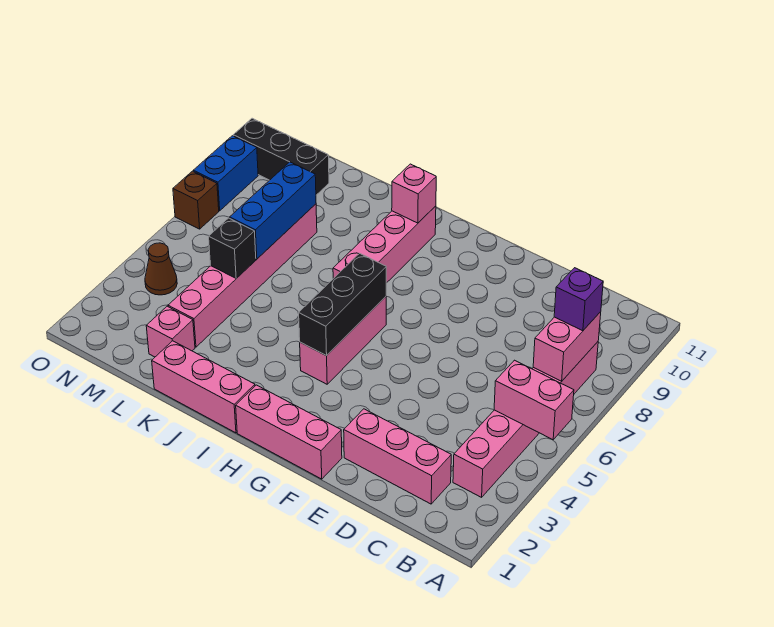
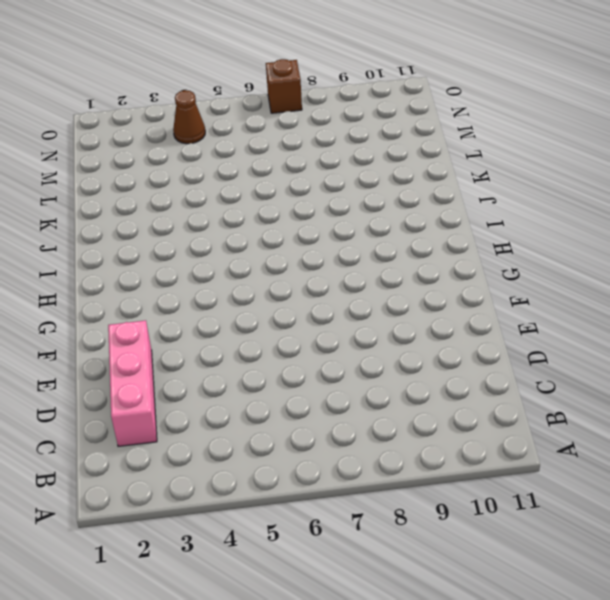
none -> pink brick B3:B8 level 1
none -> pink brick F1:H1 level 1
none -> pink brick H4:H6 level 1

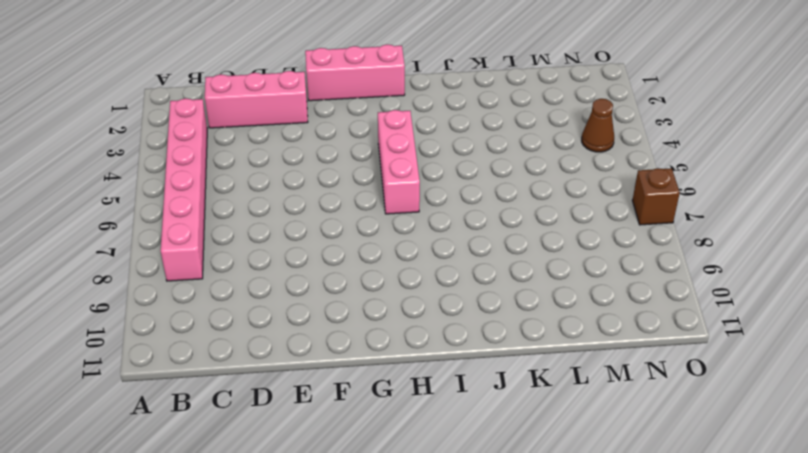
none -> pink brick I1:K1 level 1
none -> pink brick I7:I10 level 1
none -> pink brick L2 level 1

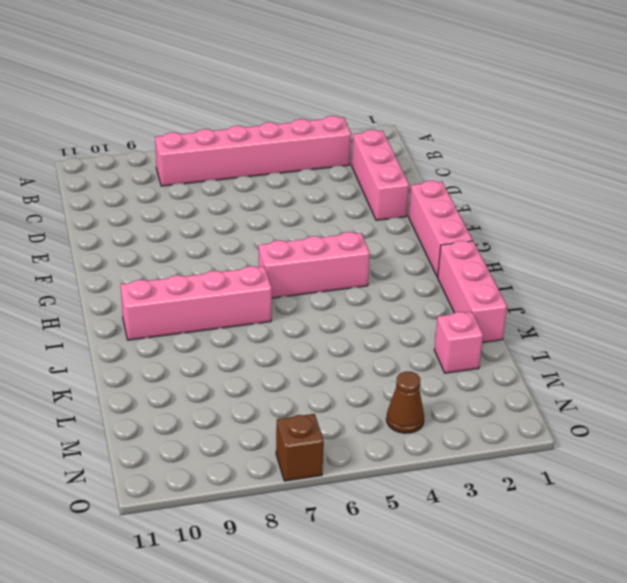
none -> pink brick L3:L8 level 1
none -> black brick M10:O10 level 1
none -> blue brick O8:O9 level 1

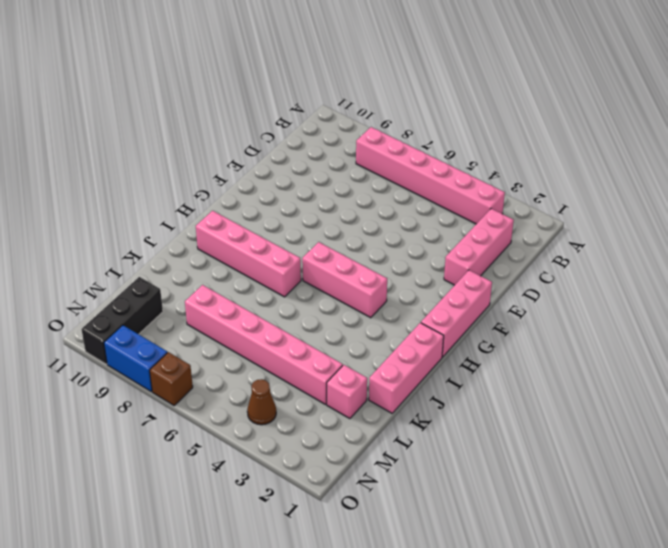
none -> pink brick A5:B5 level 2
none -> pink brick B7:B8 level 2
none -> black brick H4:H6 level 2

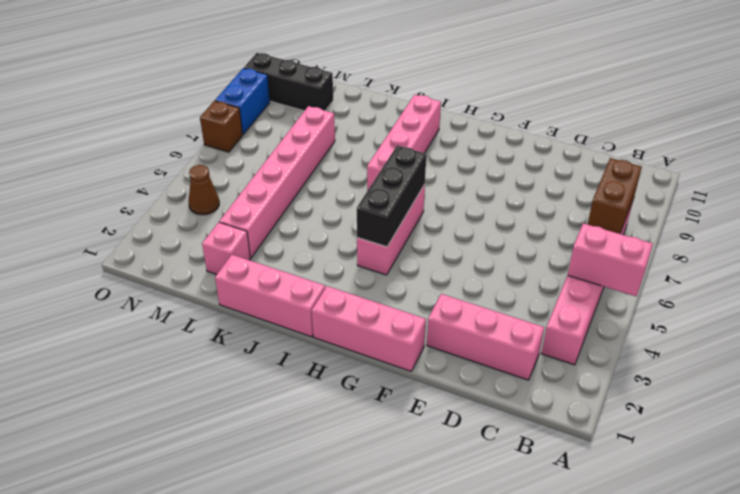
brown brick B7:B8 level 2 -> pink brick B7:B8 level 2
none -> pink brick I10 level 2
none -> black brick L5 level 2
none -> blue brick L6:L8 level 2

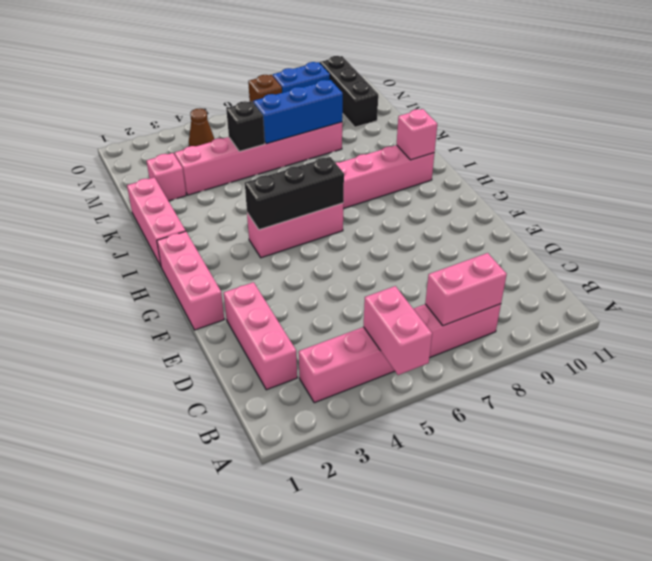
none -> purple brick B8 level 3

